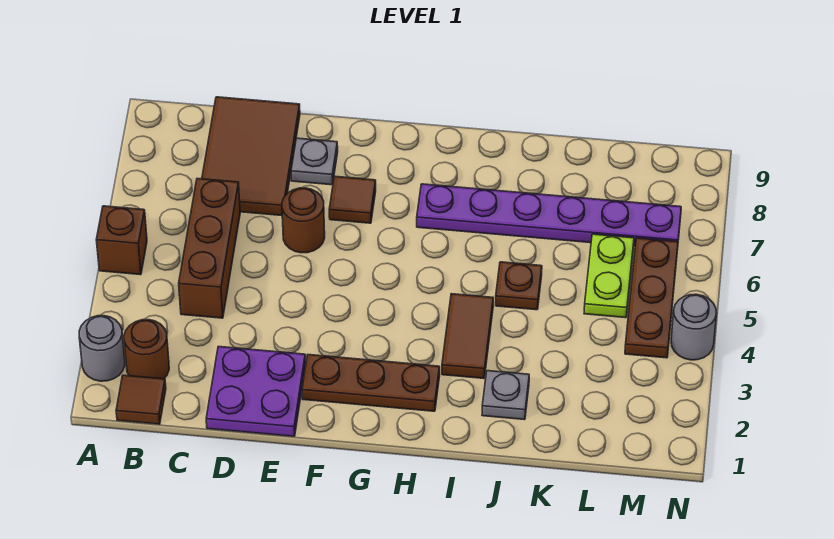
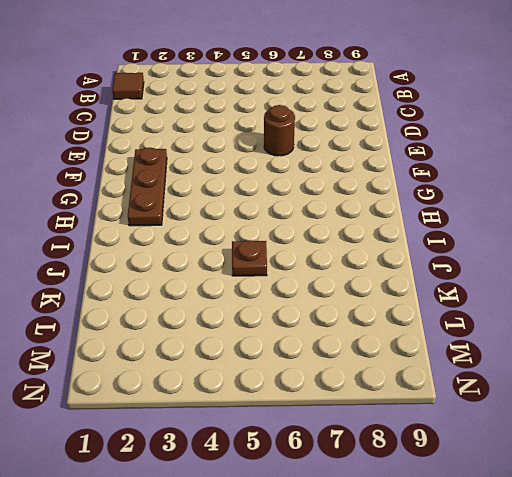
none -> grey round brick A2 level 1
none -> brown brick A5 level 1
none -> brown round brick B2 level 1

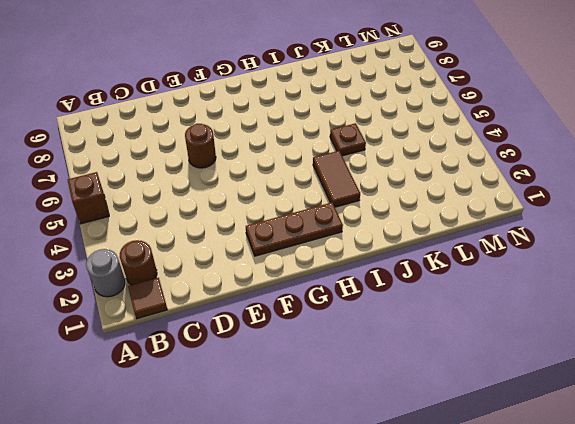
none -> brown brick C4:C6 level 1
none -> brown tile C7:D9 level 1
none -> purple plate D1:E2 level 1

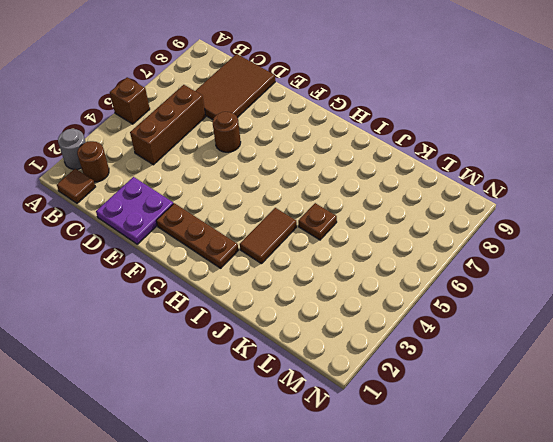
none -> grey plate E8 level 1
none -> brown tile F7 level 1
none -> purple plate H7:M7 level 1

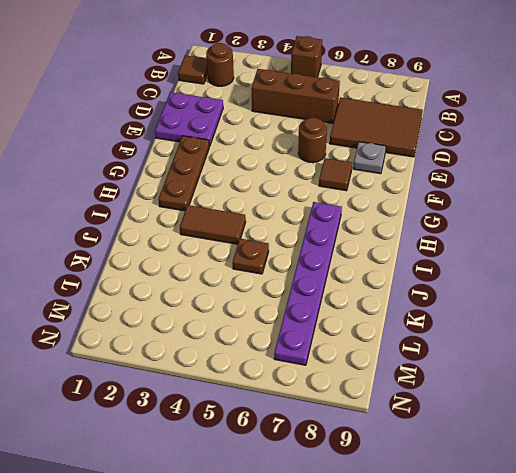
none -> grey round brick A2 level 1
none -> grey plate J2 level 1
none -> lime plate L5:L6 level 1

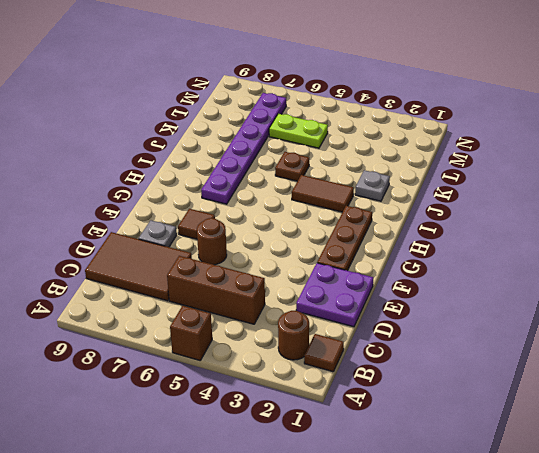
none -> grey round brick A2 level 1
none -> brown plate M4:M6 level 1
none -> grey round brick N4 level 1

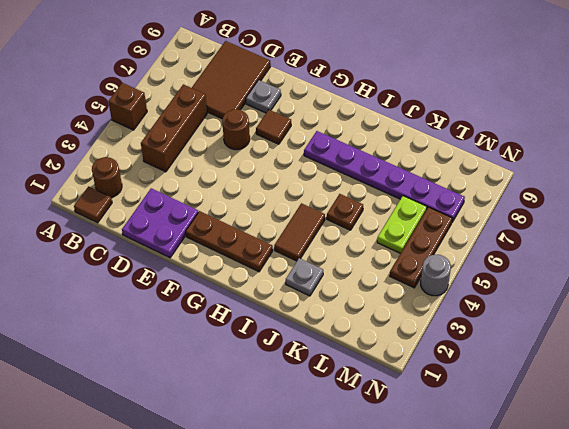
none -> grey round brick A2 level 1

